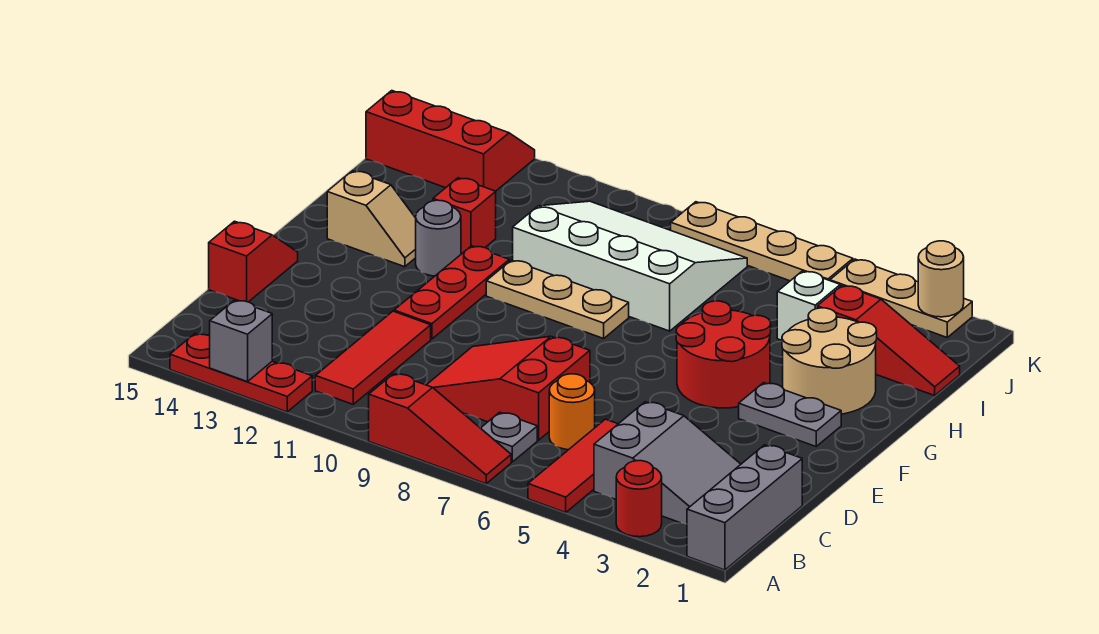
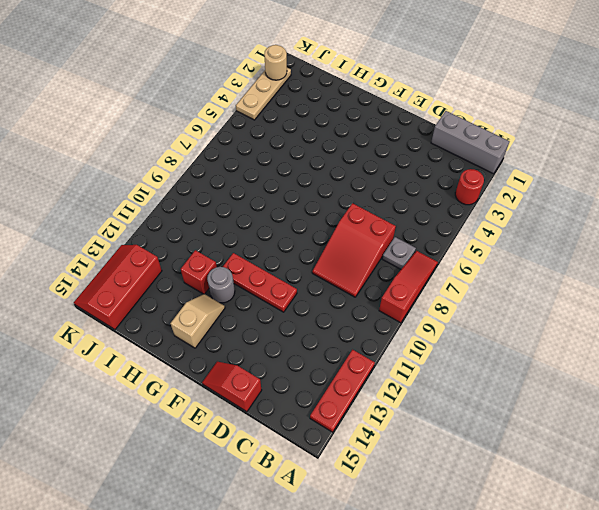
none -> red tile A5:C5 level 1
none -> grey slope B2:C4 level 1 top 4
none -> red tile B11:D11 level 1

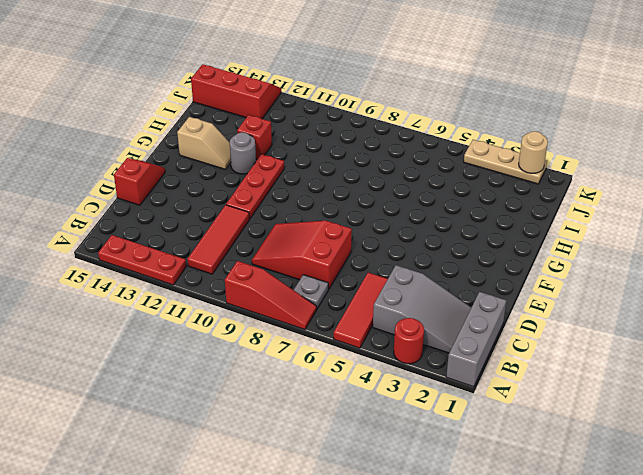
none -> orange round brick C6 level 1
none -> grey plate F2:F3 level 1
none -> red round brick F4:G5 level 1

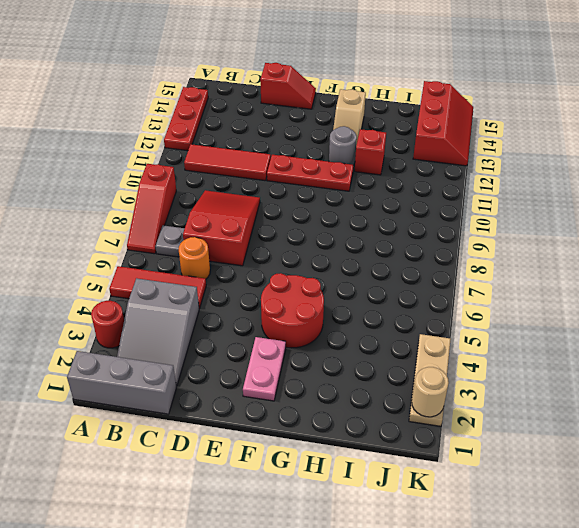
pink plate F2:F3 level 1 -> grey plate F2:F3 level 1
none -> tan round brick G2:H3 level 1
none -> tan plate G8:G10 level 1
none -> white slope H7:J10 level 1 top H

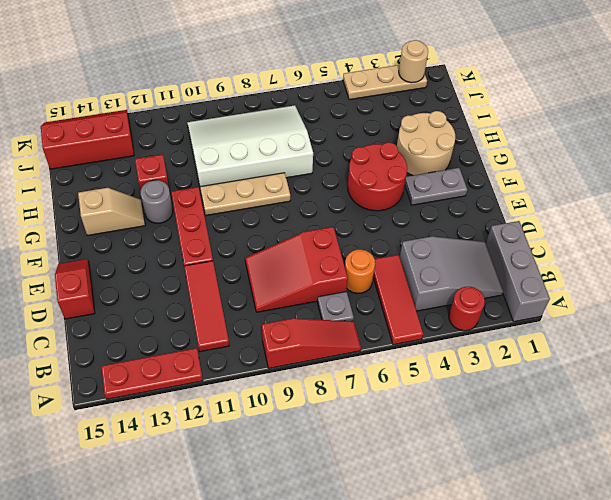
none -> red slope I1:I3 level 1 top 3
none -> white brick I4 level 1
none -> tan plate K5:K8 level 1

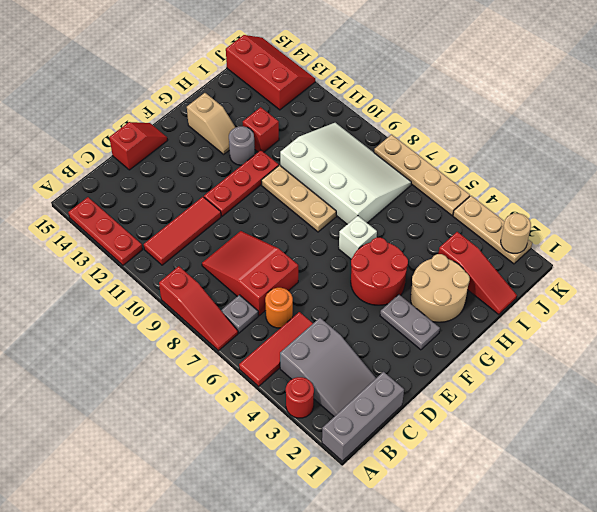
white brick G6 level 1 -> white brick I4 level 1
none -> grey brick A13 level 2

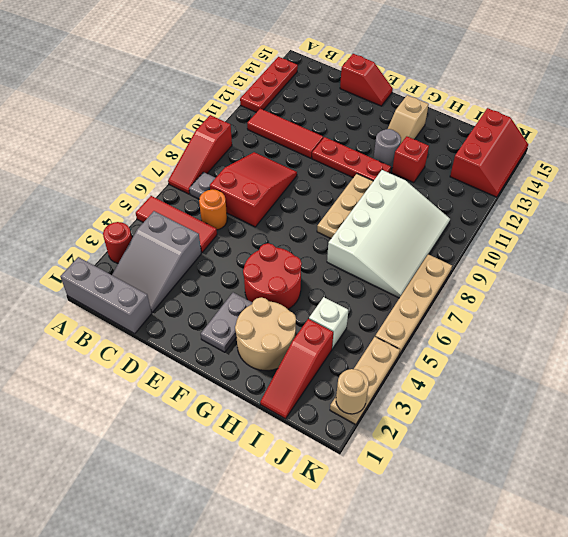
none -> grey brick A13 level 2

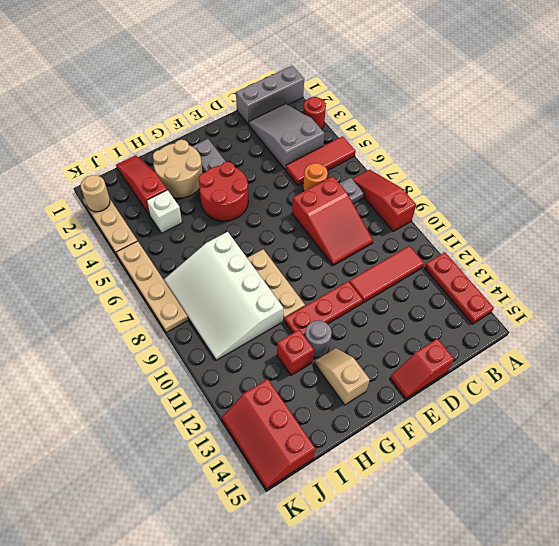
none -> grey brick A13 level 2

